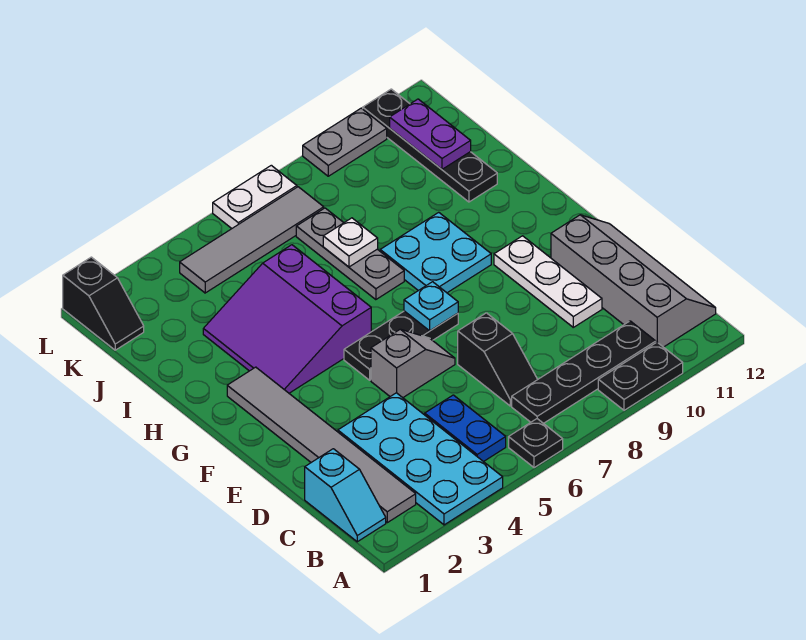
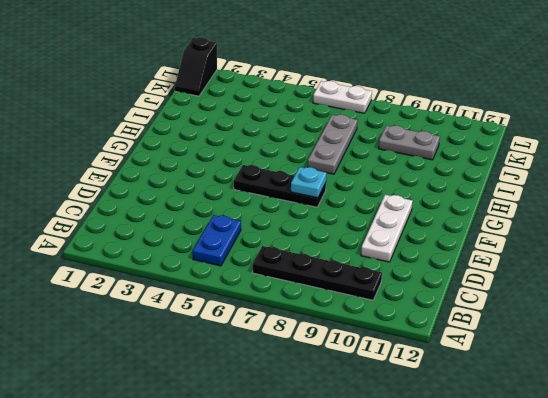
grey plate J9:J10 level 1 -> grey plate L9:L10 level 1
none -> cyan plate A3:D4 level 1
none -> black plate A6 level 1
none -> black plate A9:A10 level 1

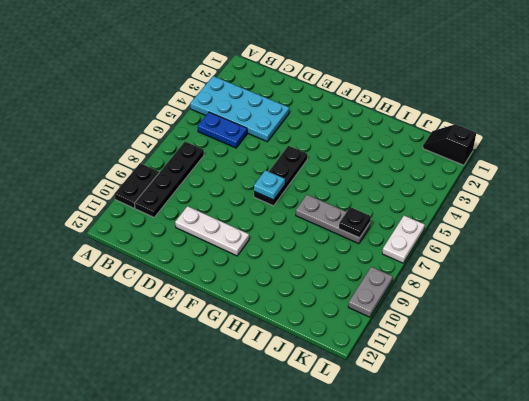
black plate J7 level 2 -> black plate A6 level 1
none -> cyan slope B1:C1 level 1 top C
none -> grey tile B2:G2 level 1
none -> grey slope B11:E12 level 1 top 11

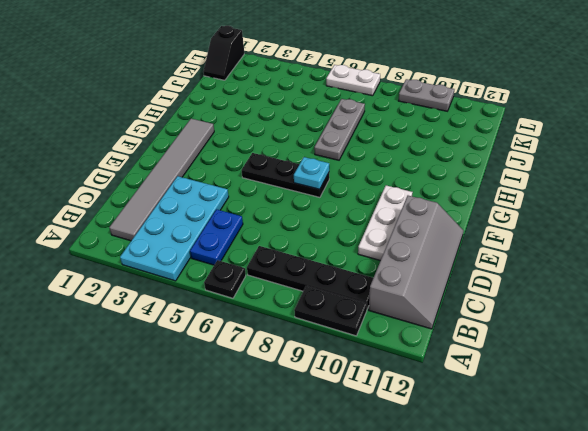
none -> cyan slope B1:C1 level 1 top C
none -> black slope C7:D7 level 1 top D
none -> grey slope E5:E6 level 1 top 5

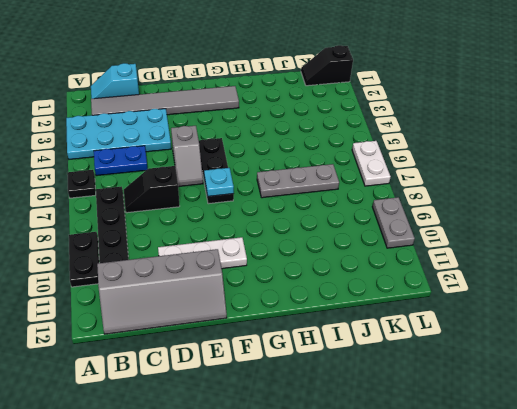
none -> purple slope G3:I5 level 1 top 5
none -> cyan plate G8:H9 level 1
none -> black plate I11:L11 level 1

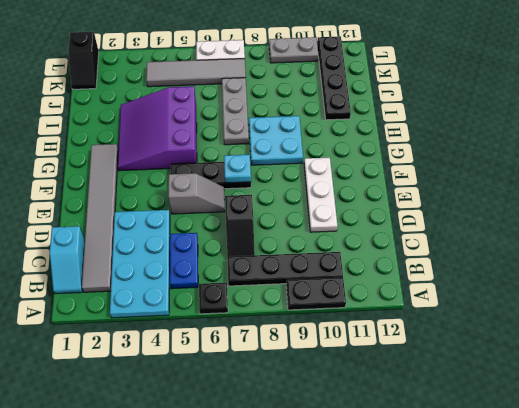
none -> grey slope B11:E12 level 1 top 11
none -> white plate I7 level 2
none -> purple plate J11:K11 level 2

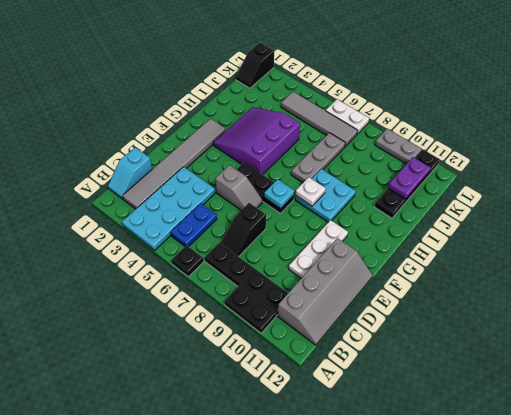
white plate G8 level 2 -> white plate I7 level 2

